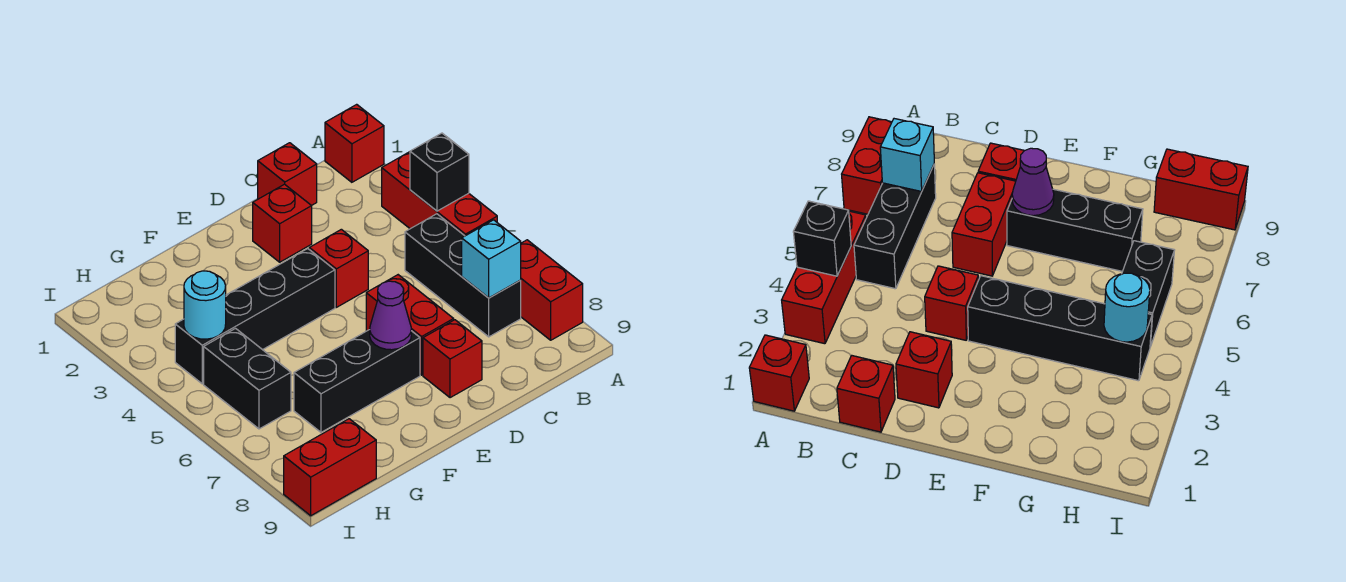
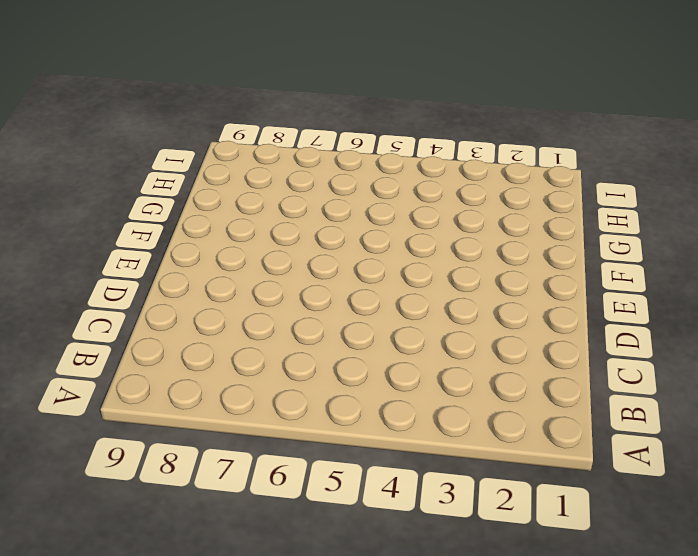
none -> red brick A1 level 1
none -> red brick A3:A5 level 1
none -> red brick A7:A8 level 1

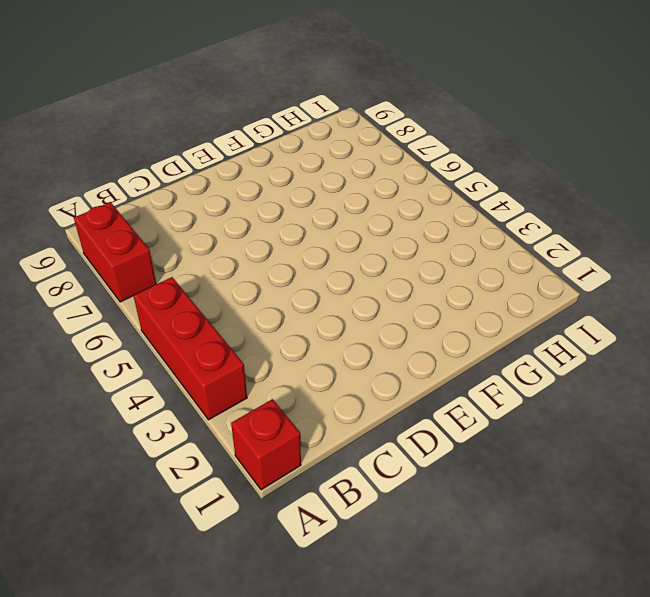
none -> black brick B5:B7 level 1
none -> red brick C1 level 1
none -> red brick D2 level 1

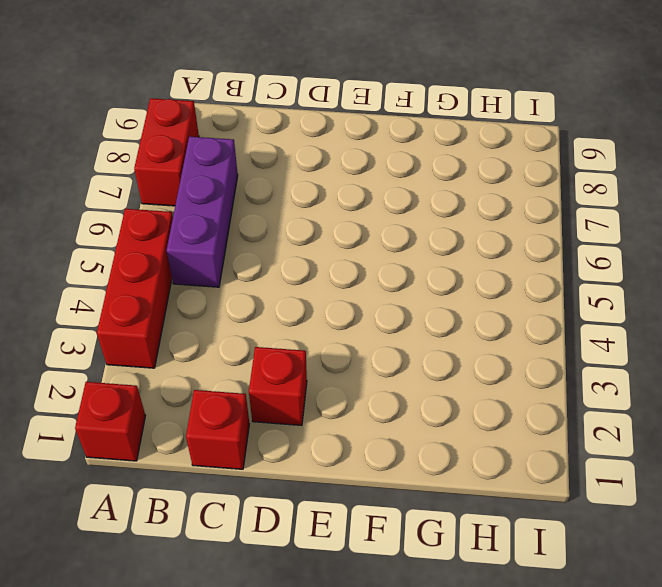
purple brick B5:B7 level 1 -> black brick B5:B7 level 1
none -> red brick D4 level 1
none -> red brick D6:D7 level 1
none -> red brick D8 level 1

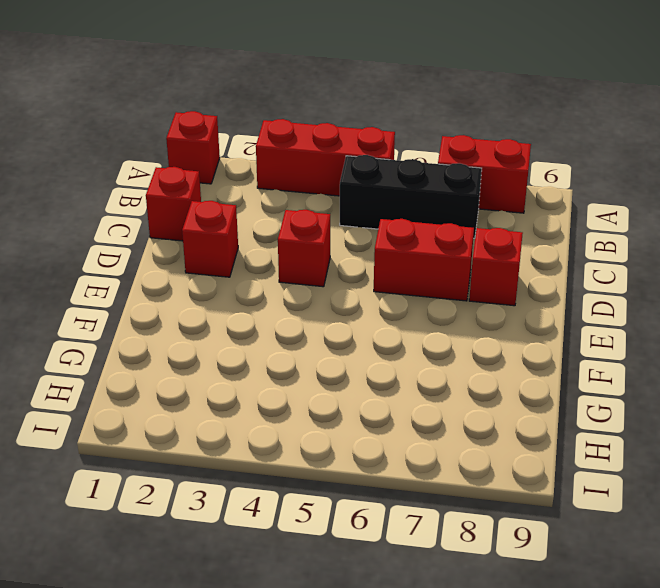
none -> black brick E4:H4 level 1
none -> black brick E7:G7 level 1
none -> black brick H5:H6 level 1

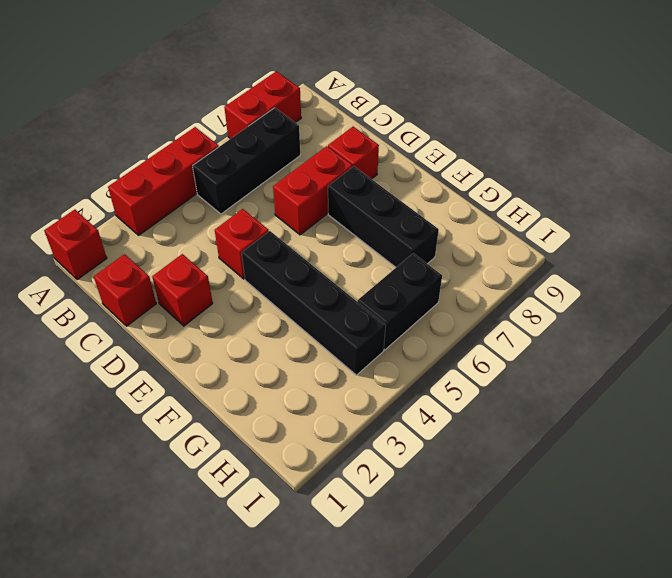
none -> red brick H9:I9 level 1
none -> black brick A4 level 2
none -> cyan brick B7 level 2

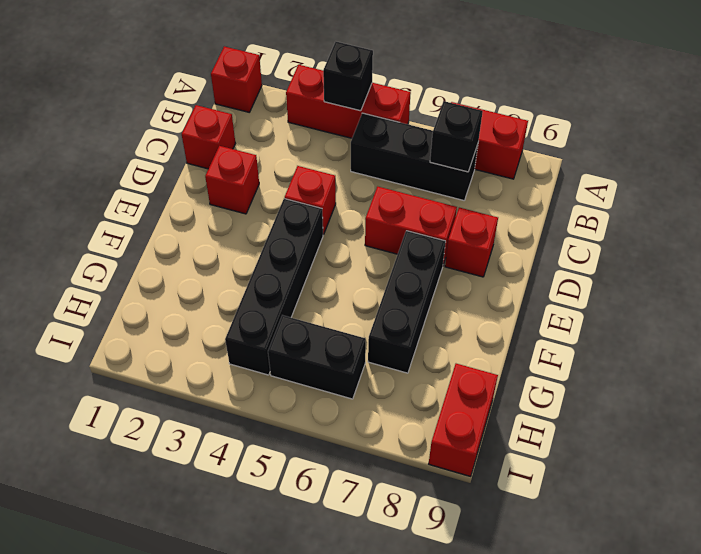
black brick B7 level 2 -> cyan brick B7 level 2
none -> purple cone E7 level 2
none -> cyan round brick H4 level 2

